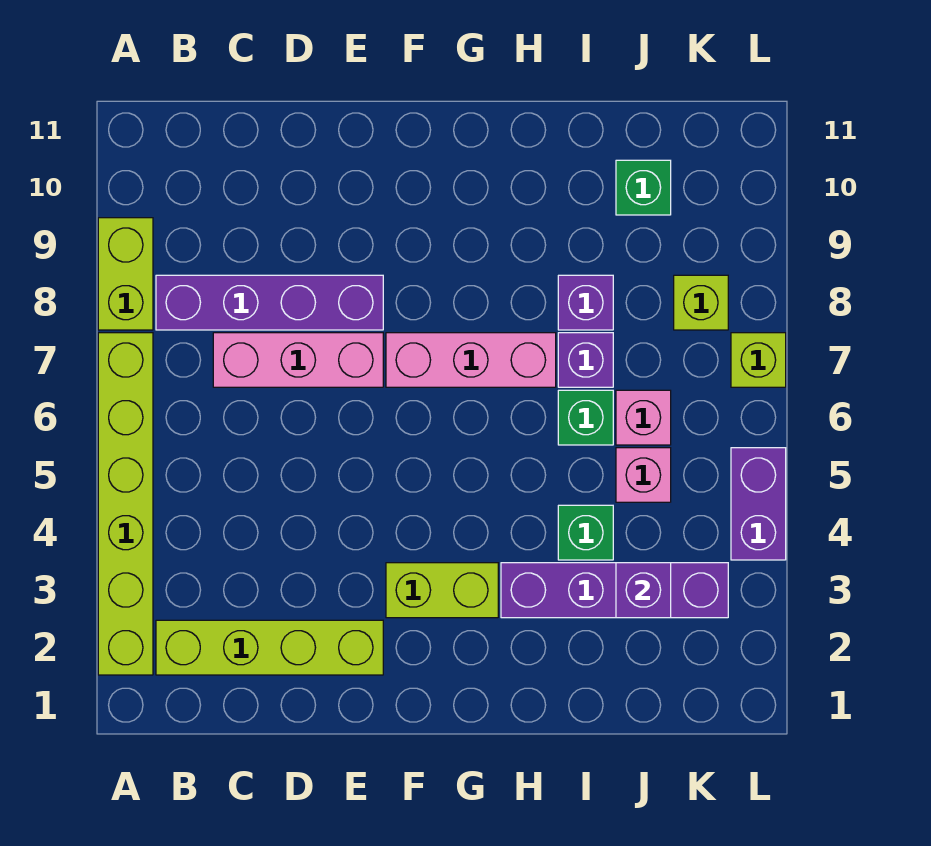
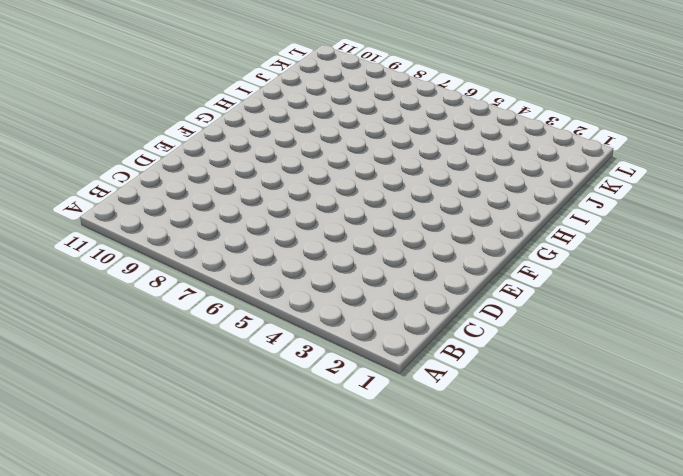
none -> lime brick A2:A7 level 1
none -> lime brick A8:A9 level 1
none -> lime brick B2:E2 level 1

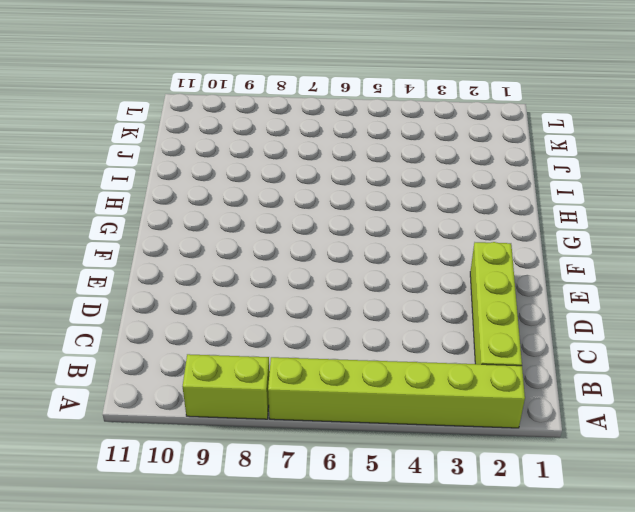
none -> purple brick B8:E8 level 1
none -> pink brick C7:E7 level 1
none -> lime brick F3:G3 level 1

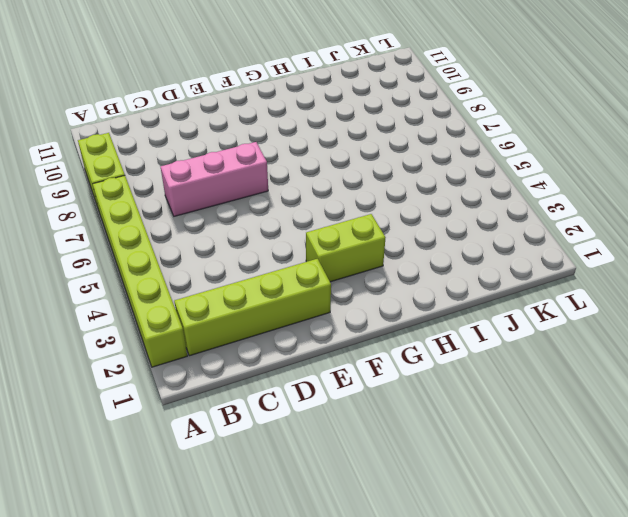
none -> purple brick B8:E8 level 1
none -> pink brick F7:H7 level 1
none -> purple brick H3:K3 level 1

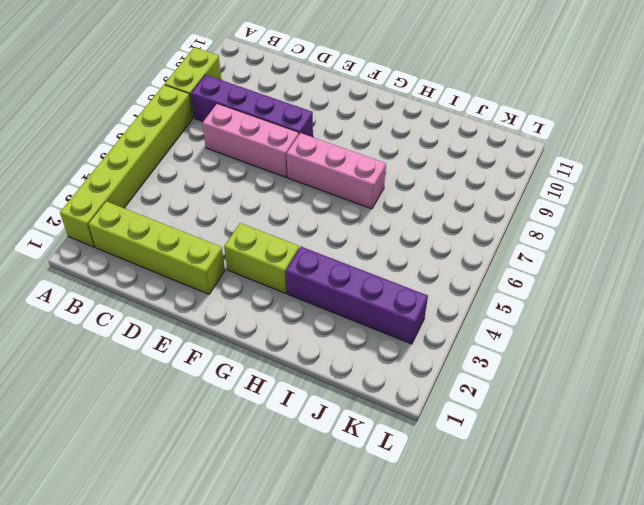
none -> green brick I4 level 1
none -> green brick I6 level 1
none -> purple brick I7 level 1

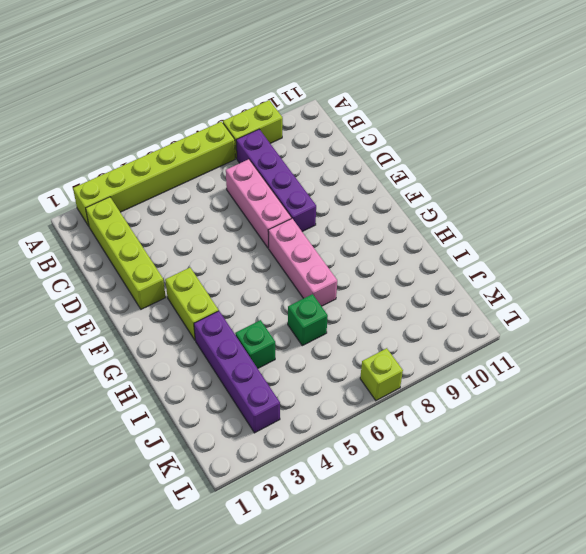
none -> purple brick I7 level 1
none -> purple brick I8 level 1
none -> pink brick J5 level 1

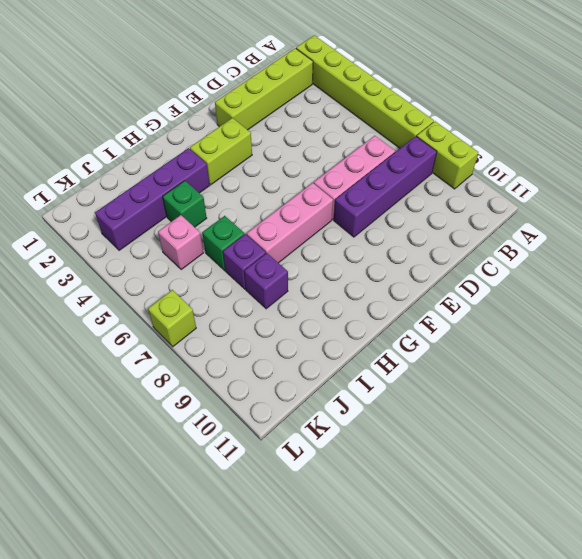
none -> pink brick J6 level 1
none -> green brick J10 level 1
none -> lime brick K8 level 1

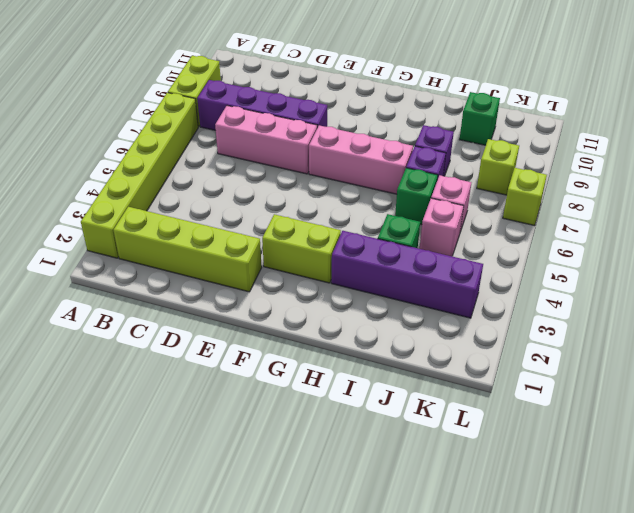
none -> purple brick L4:L5 level 1
none -> purple brick J3 level 2

